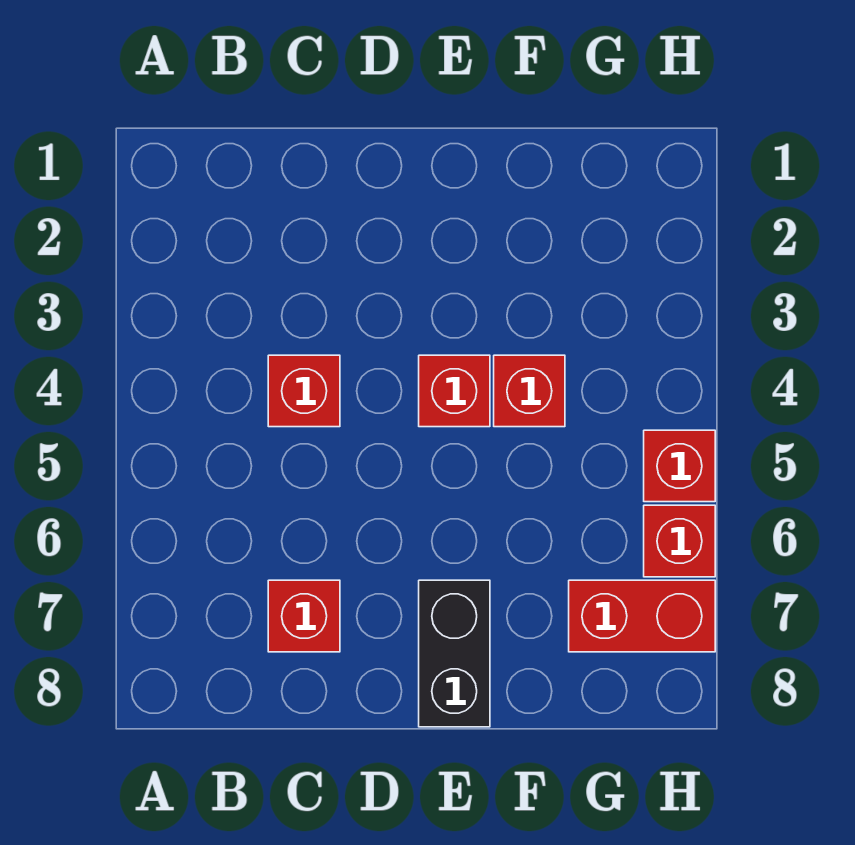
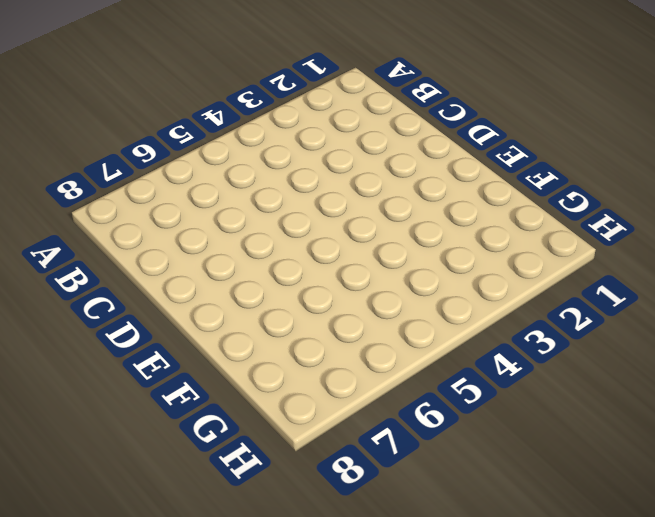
none -> red brick C4 level 1
none -> red brick C7 level 1

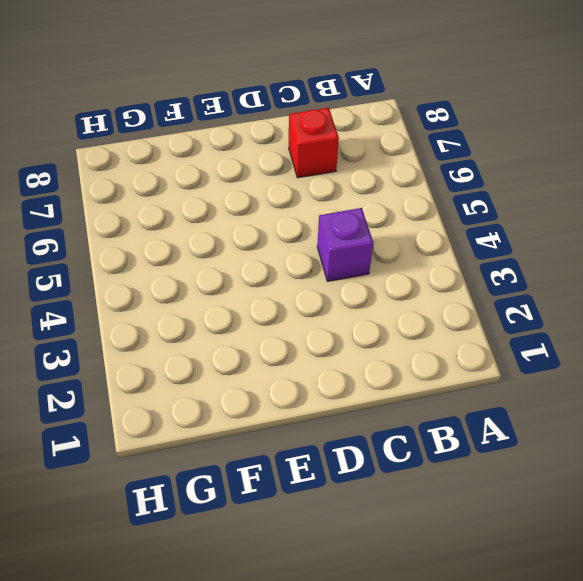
purple brick C4 level 1 -> red brick C4 level 1
none -> red brick E4 level 1
none -> black brick E7:E8 level 1

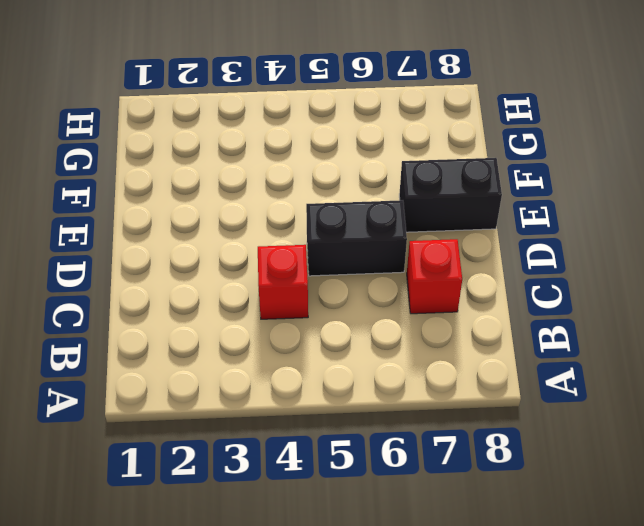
black brick D5:D6 level 1 -> none
none -> red brick E4 level 1
none -> red brick F4 level 1

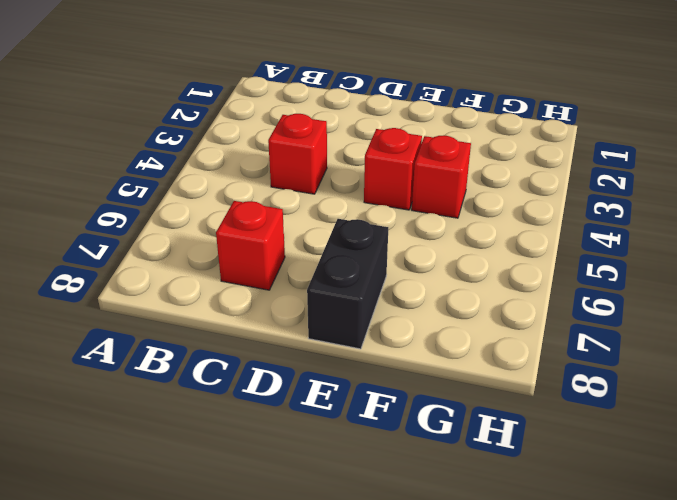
none -> red brick G7:H7 level 1
none -> red brick H5 level 1

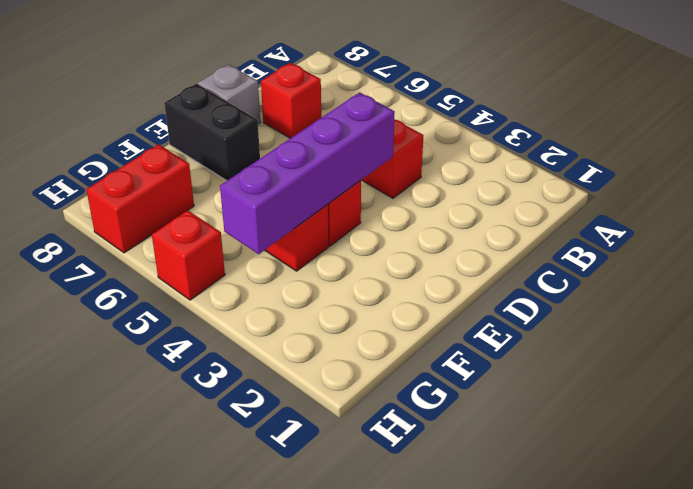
purple brick D4:G4 level 2 -> none
grey brick D8 level 1 -> none
none -> red brick H6 level 1

